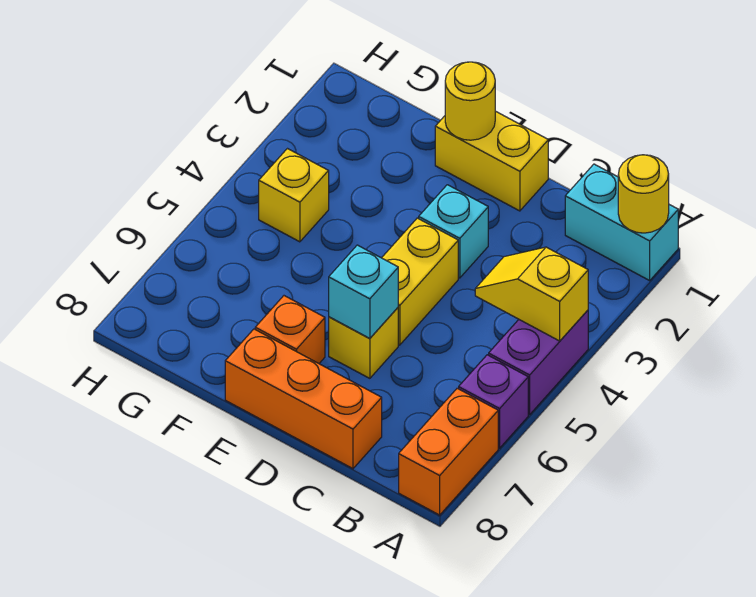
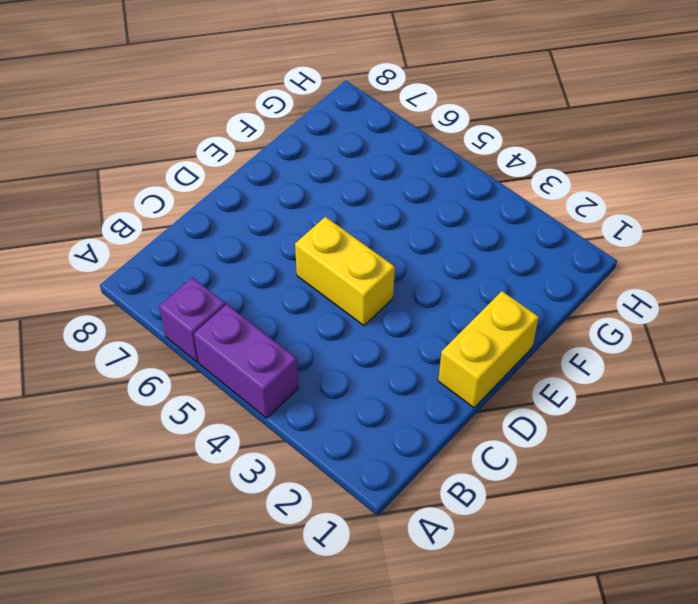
none -> cyan brick A1:B1 level 1
none -> orange brick A7:A8 level 1
none -> orange brick C8:E8 level 1

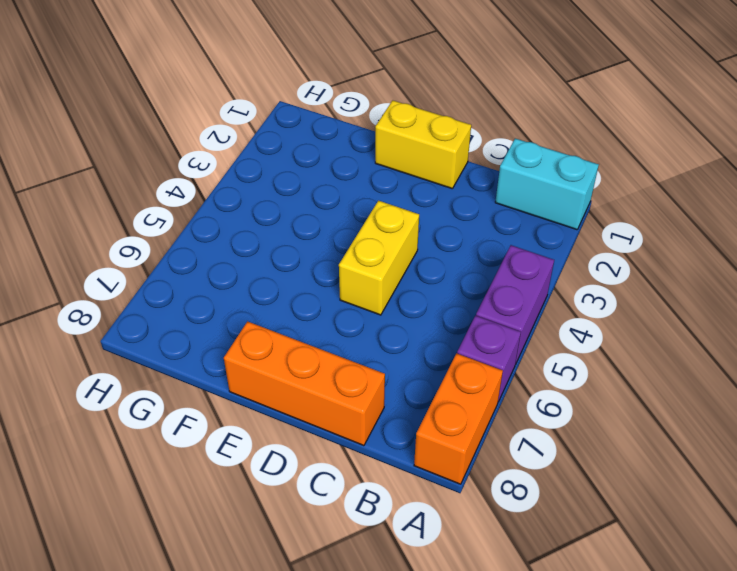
none -> cyan brick D3 level 1
none -> yellow brick D6 level 1
none -> orange brick E7 level 1

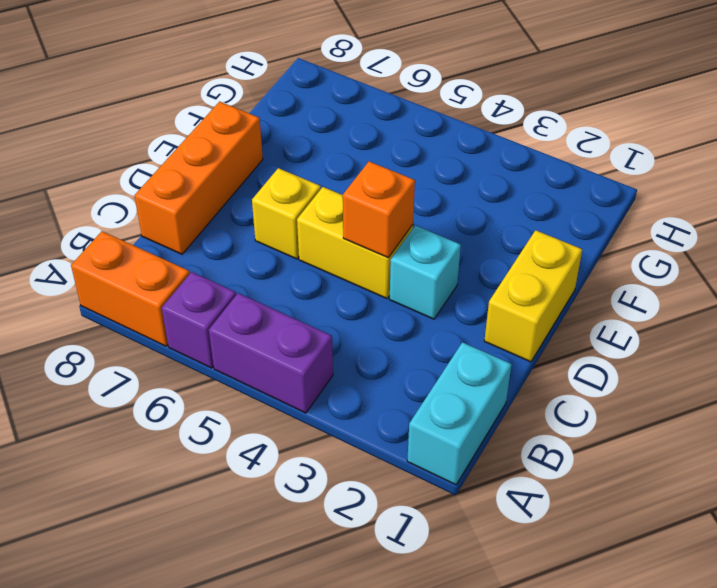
orange brick D4 level 2 -> orange brick E7 level 1
none -> yellow brick G4 level 1
none -> yellow round brick A1 level 2
none -> yellow slope A4:B4 level 2 top A

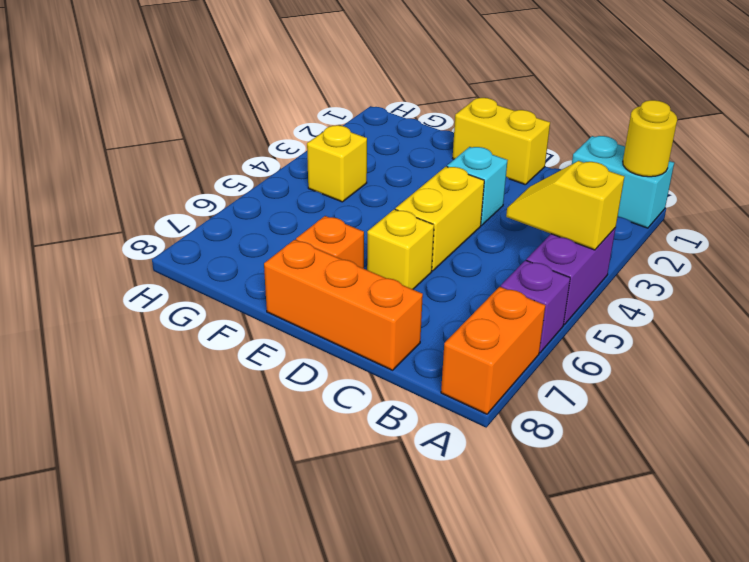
none -> cyan brick D6 level 2
none -> yellow round brick E1 level 2

